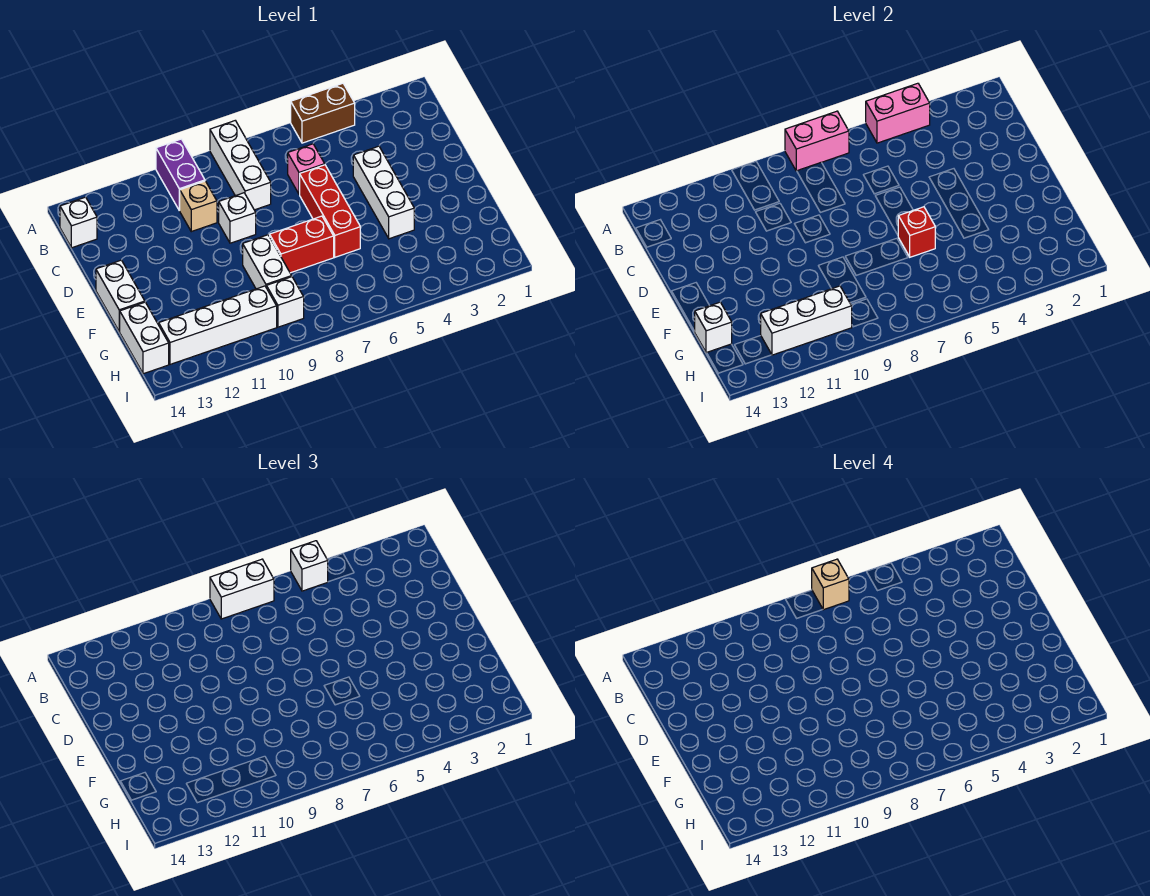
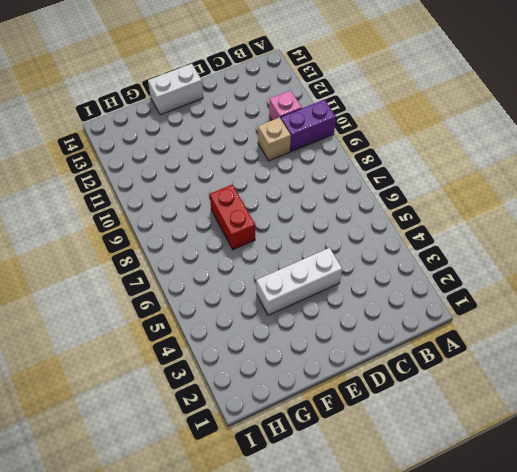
pink brick B11 level 1 -> pink brick C6 level 1
none -> brown brick A4:A5 level 1
none -> white brick A8:C8 level 1
none -> white brick B14 level 1

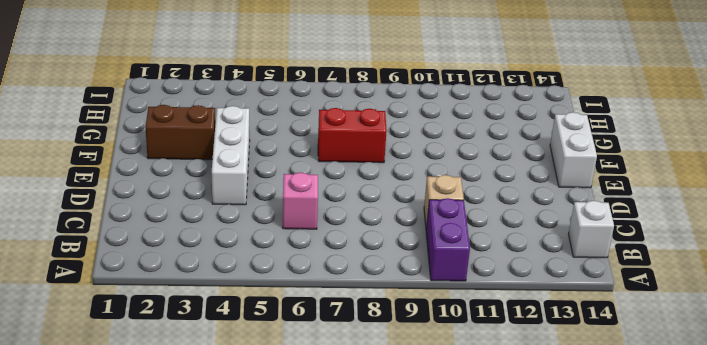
brown brick F2:F3 level 1 -> brown brick A4:A5 level 1
none -> white brick A8:C8 level 1
none -> red brick D6:F6 level 1
none -> white brick D9 level 1

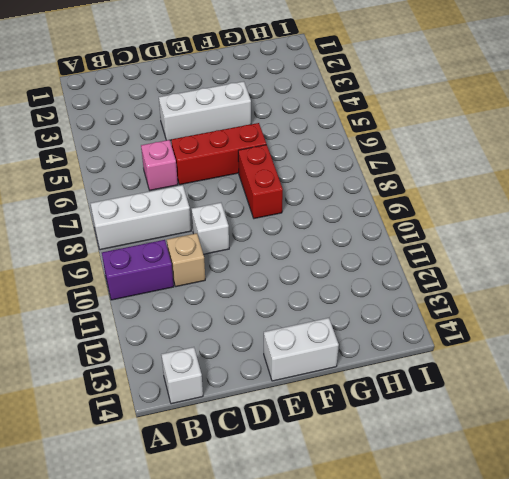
none -> brown brick A4:A5 level 1
none -> white brick F9:G9 level 1
none -> white brick G14:H14 level 1

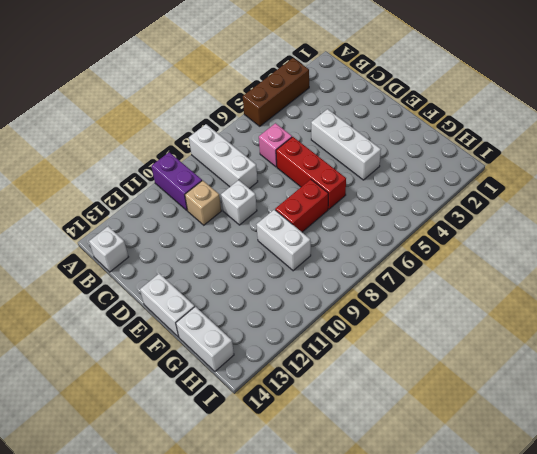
brown brick A3:A5 level 1 -> brown brick A4:A5 level 1
none -> white brick H9 level 1
none -> white brick H10:H13 level 1
none -> pink brick A4:A5 level 2

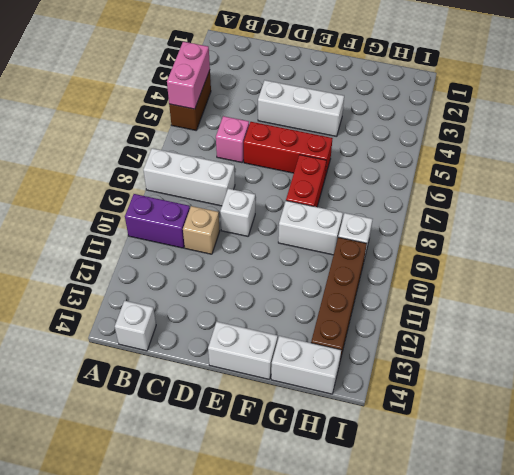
brown brick H10:H13 level 1 -> white brick H10:H13 level 1
none -> pink brick A7:A8 level 2
none -> red brick F6 level 2
none -> white brick G14 level 2

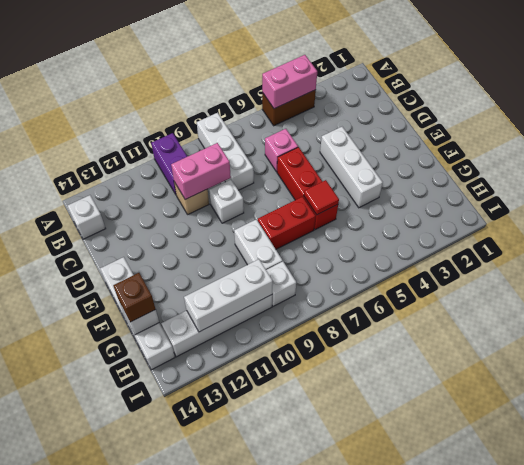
pink brick C9:C10 level 2 -> pink brick A7:A8 level 2
red tile F6 level 2 -> red brick F6 level 2
brown brick G14 level 3 -> none
none -> white brick A5 level 3
none -> white brick A7:A8 level 3
none -> tan brick A7 level 4

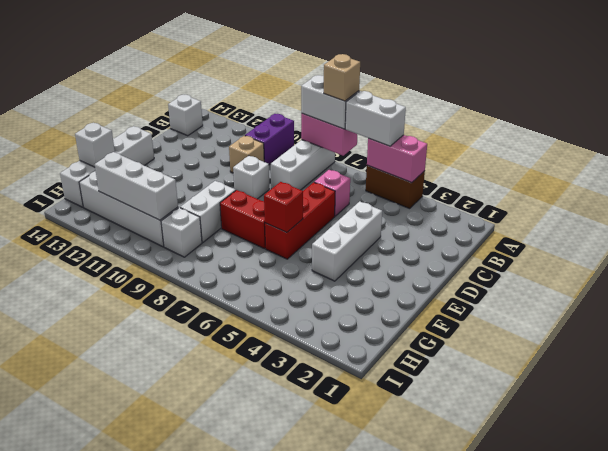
white brick A5:A6 level 3 -> white brick A5 level 3

